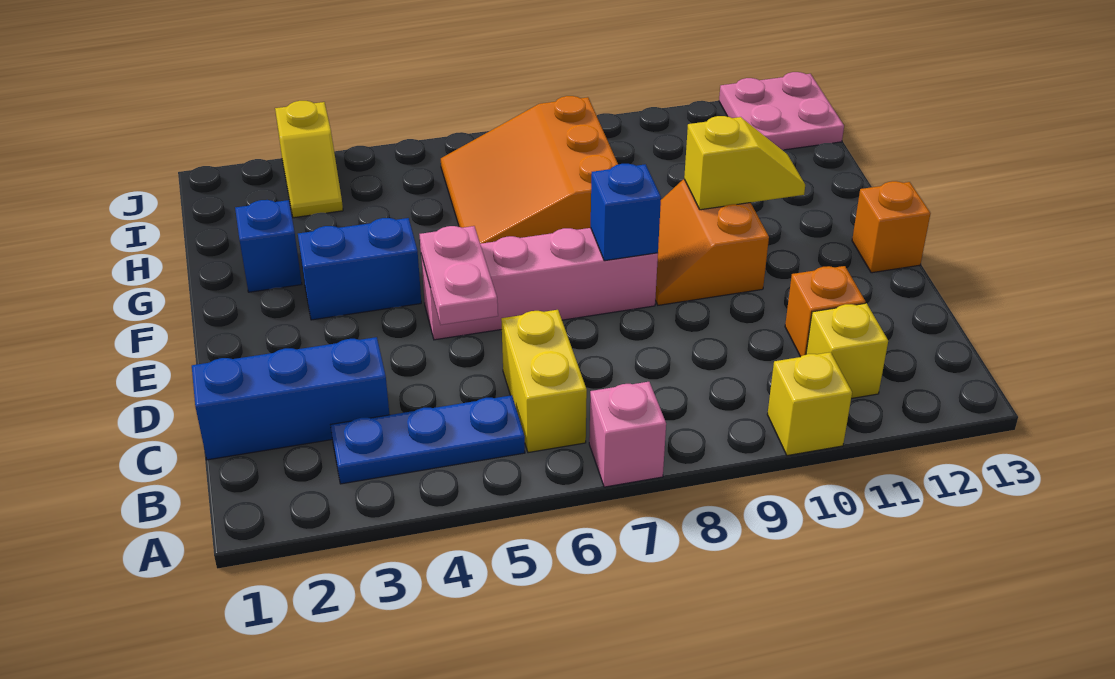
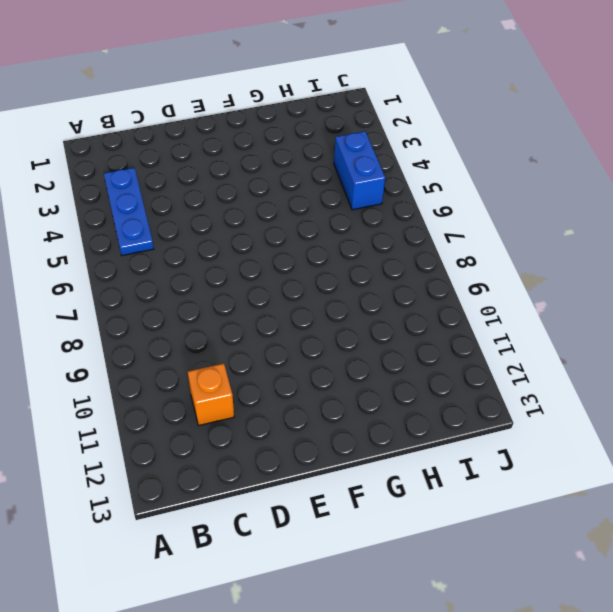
blue brick I4:I5 level 1 -> blue brick F3:F4 level 1
none -> pink brick A7 level 1
none -> yellow brick A10 level 1
none -> yellow brick B6:C6 level 1

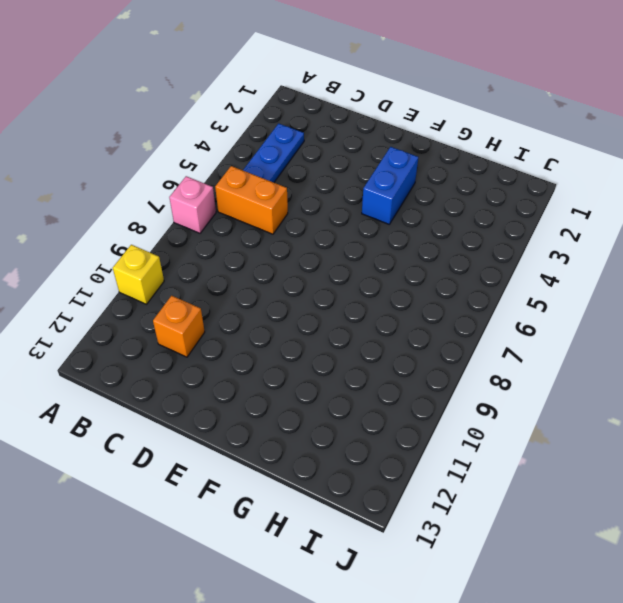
orange brick B6:C6 level 1 -> yellow brick B6:C6 level 1
none -> yellow brick B11 level 1
none -> blue brick C1:C3 level 1
none -> pink brick E5:E8 level 1

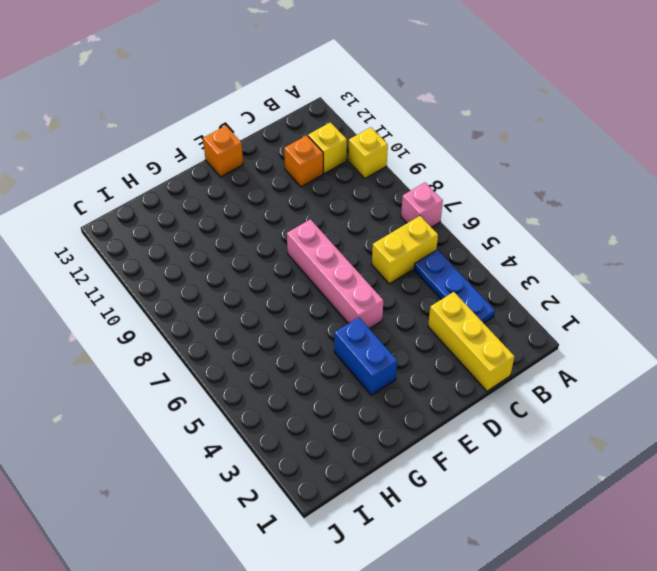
yellow brick C1:C3 level 1 -> blue brick C1:C3 level 1
none -> orange slope E9:F10 level 1 top 10
none -> blue brick G2 level 1
none -> orange slope G6:I8 level 1 top 8

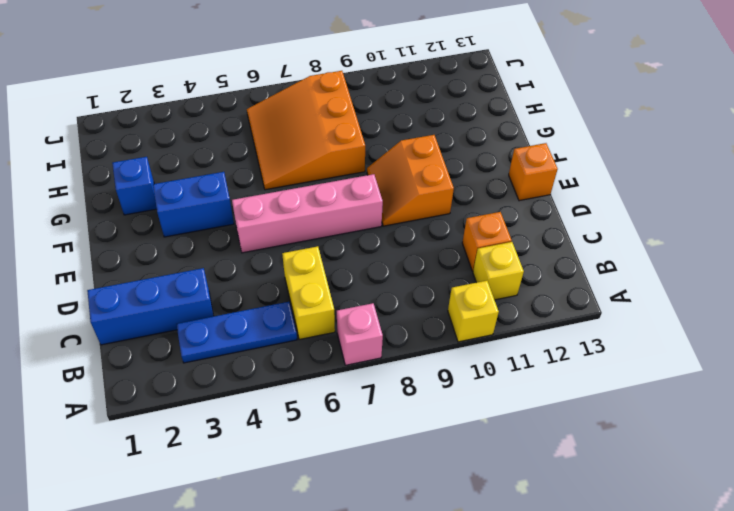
none -> yellow slope I3:J3 level 1 top J
none -> pink plate I12:J13 level 1
none -> pink plate D5:E5 level 2

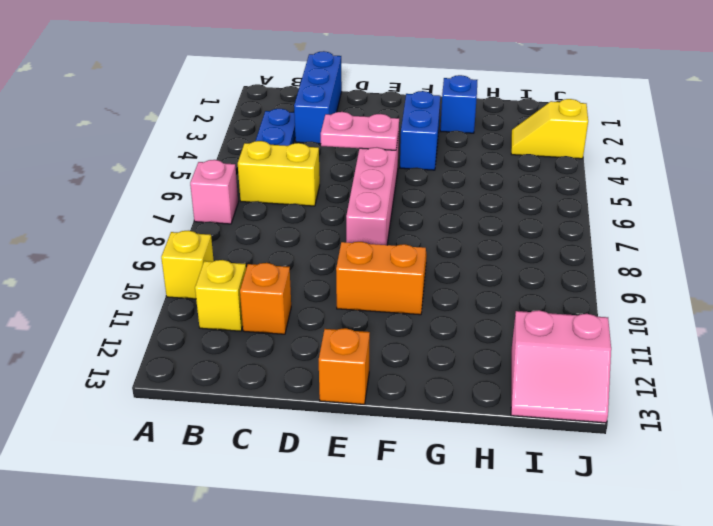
pink slope I12:J13 level 1 top 12 -> pink plate I12:J13 level 1
none -> orange slope G6:I8 level 1 top 8
none -> blue brick E8 level 2
none -> yellow slope F10:F11 level 2 top 10

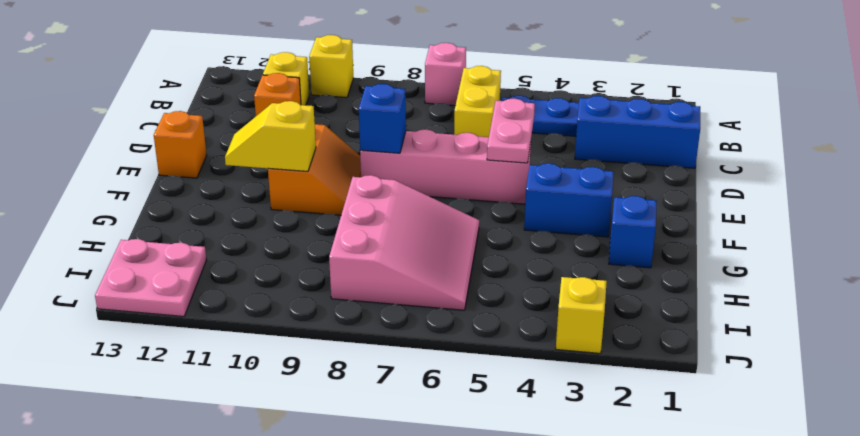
pink slope G6:I8 level 1 top 8 -> orange slope G6:I8 level 1 top 8

